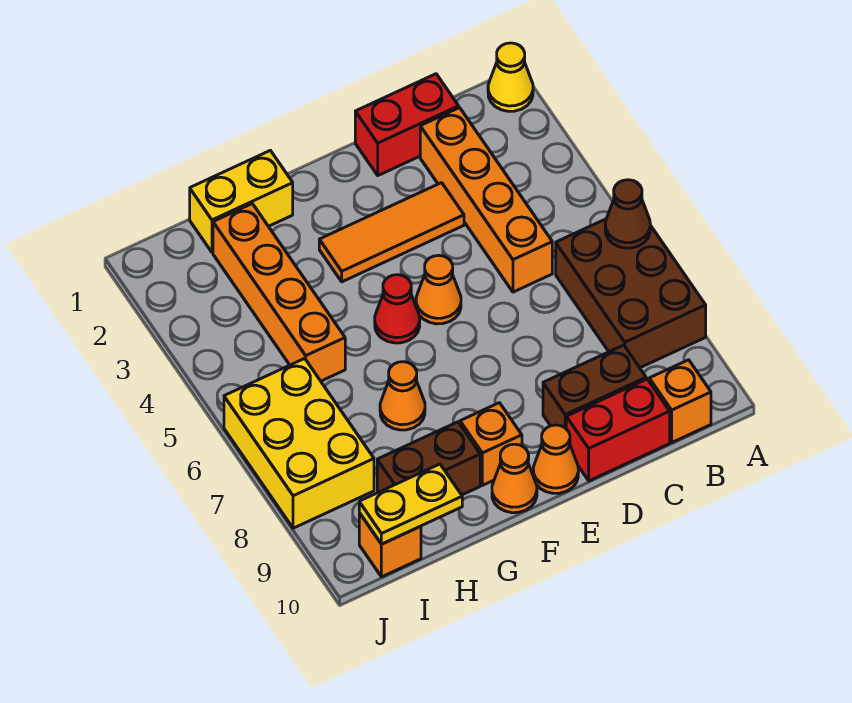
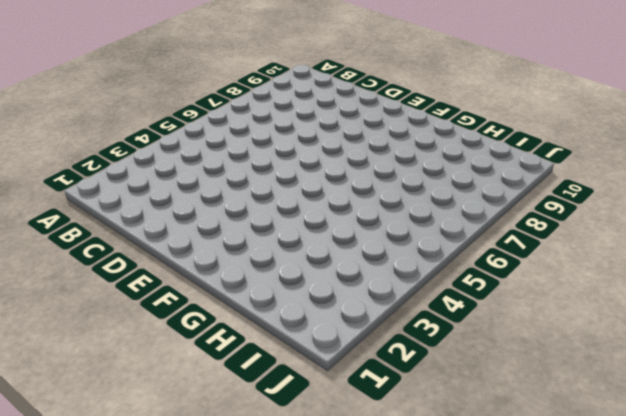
none -> yellow cone A1 level 1
none -> brown brick A6:B8 level 1
none -> orange brick B10 level 1

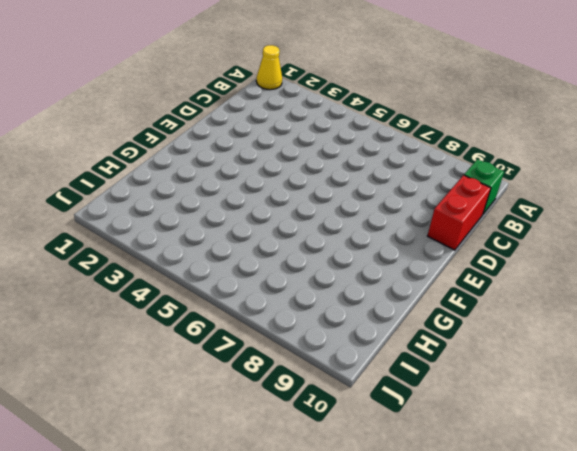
green brick B10 level 1 -> orange brick B10 level 1
none -> brown brick A6:B8 level 1
none -> red brick C1:D1 level 1
none -> orange brick C2:C5 level 1

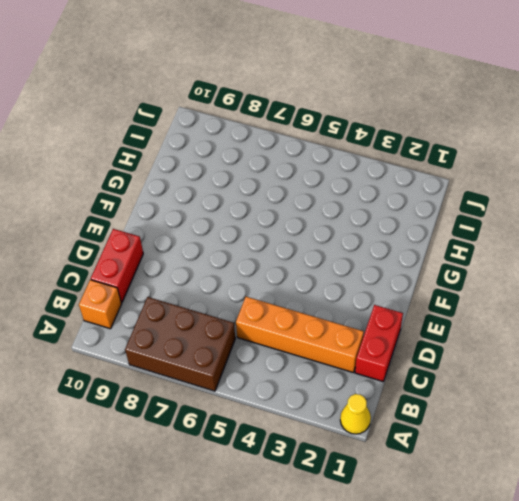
none -> brown brick C9:D9 level 1
none -> orange tile D3:F3 level 1
none -> orange cone E5 level 1

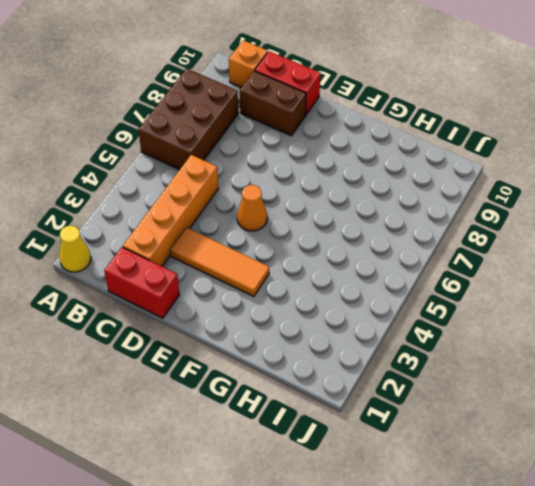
none -> orange cone E10 level 1
none -> red cone F5 level 1
none -> orange brick F9 level 1

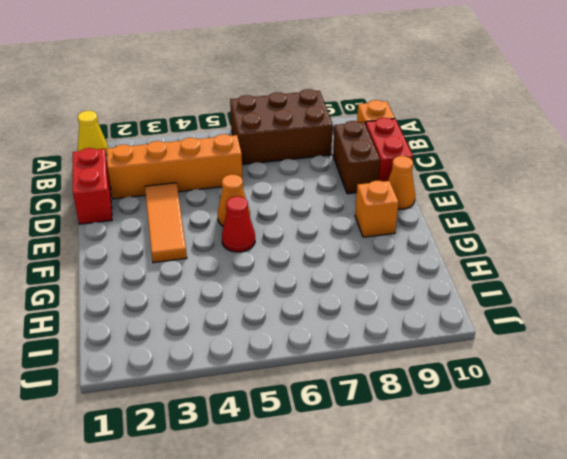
none -> orange cone F10 level 1
none -> yellow brick G1:H1 level 1
none -> orange cone G7 level 1

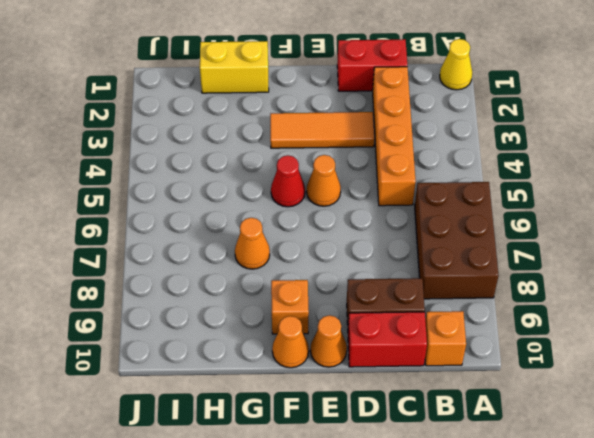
none -> brown brick G9:H9 level 1
none -> orange brick H2:H5 level 1
none -> yellow brick I6:J8 level 1

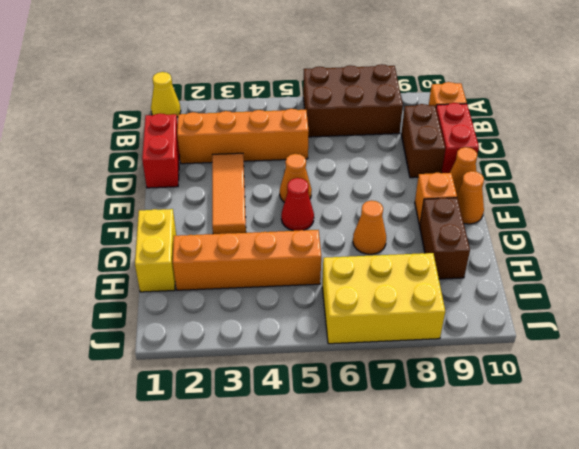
none -> orange brick I10 level 1
none -> brown cone A6 level 2
none -> yellow plate H10:I10 level 2

